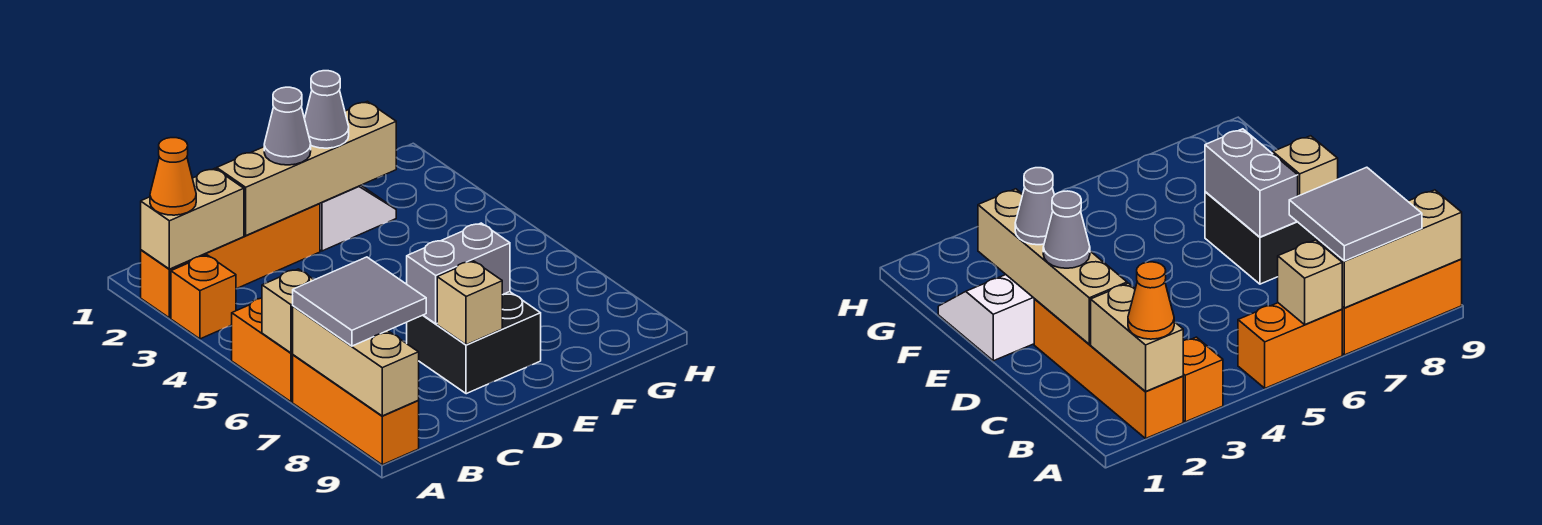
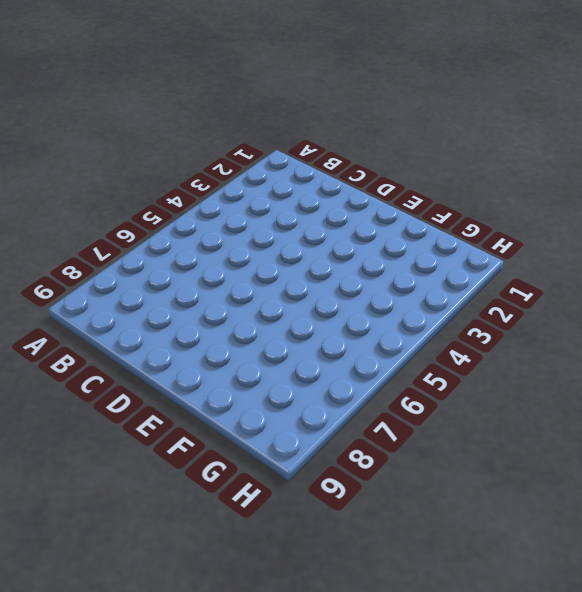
none -> orange brick A2:D2 level 1
none -> orange brick A3 level 1
none -> orange brick A5:A6 level 1

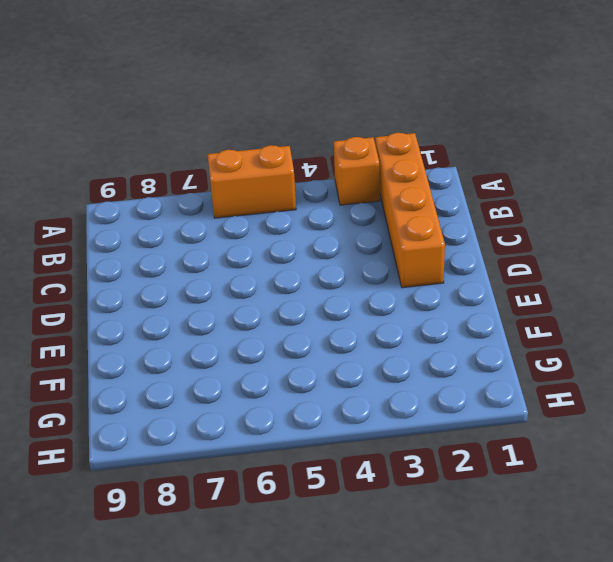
none -> orange brick A7:A9 level 1
none -> black brick D7:E8 level 1
none -> white slope E1:F2 level 1 top E

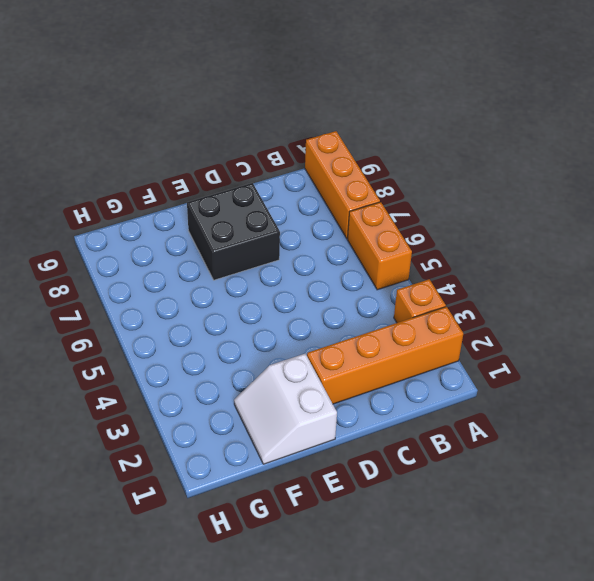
none -> tan brick A2:B2 level 2
none -> tan brick A6 level 2
none -> tan brick A7:A9 level 2

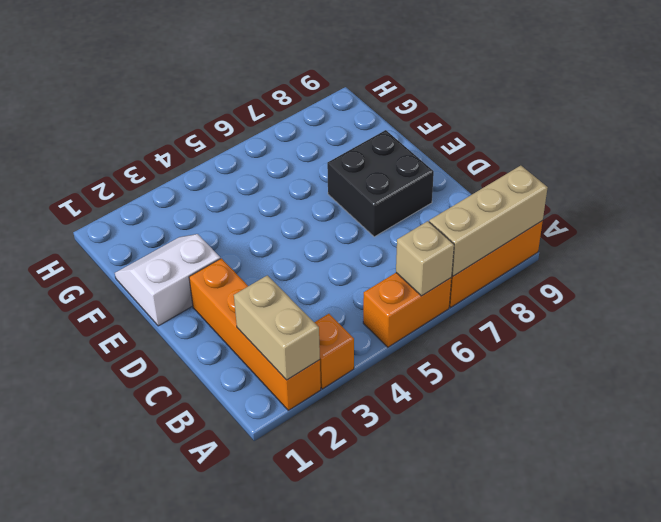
none -> tan brick C2:F2 level 2
none -> grey brick D7:E7 level 2
none -> tan brick D8 level 2

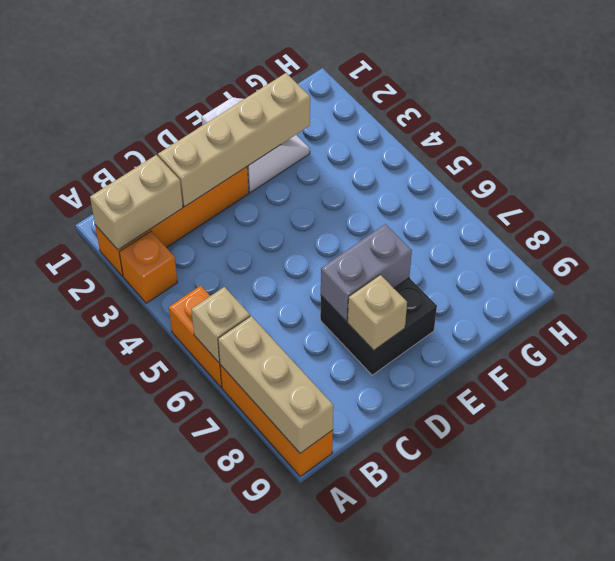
none -> orange cone A2 level 3
none -> grey tile A7:B8 level 3
none -> grey cone D2 level 3

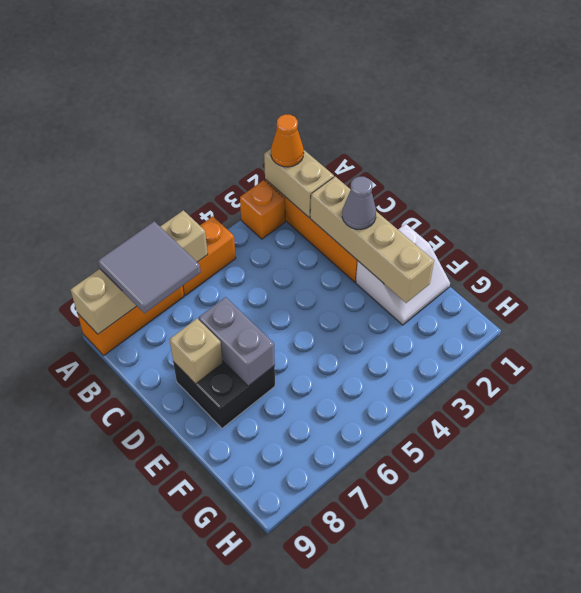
none -> grey cone E2 level 3

